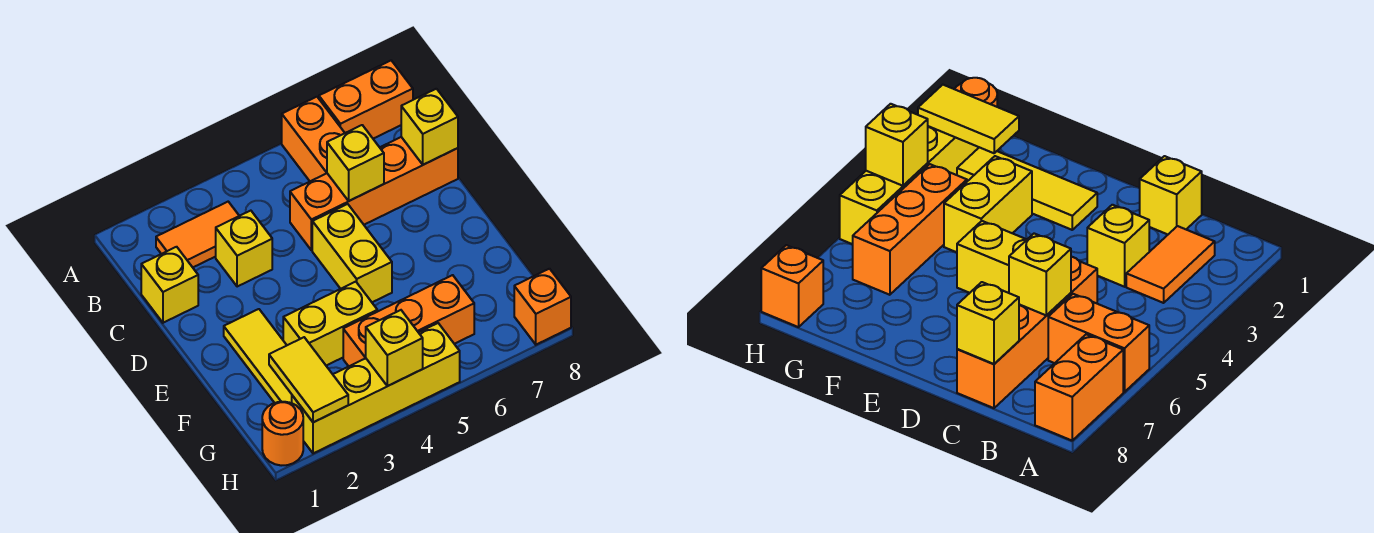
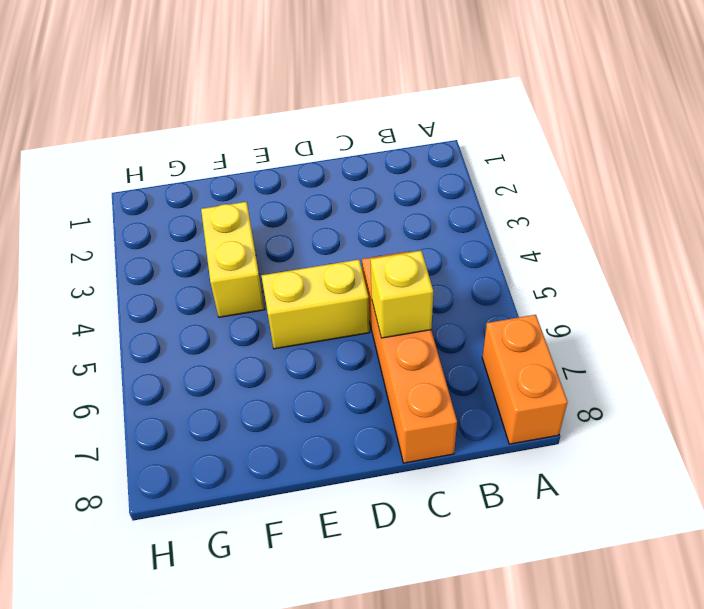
none -> orange brick A6:B6 level 1
none -> orange tile B2:B3 level 1
none -> yellow brick C1 level 1

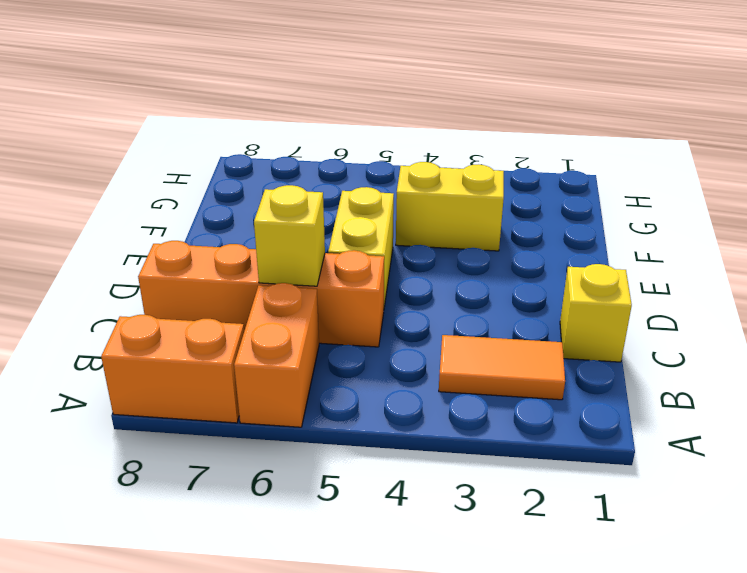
none -> yellow brick C3 level 1
none -> yellow tile E2:G2 level 1
none -> orange brick G4:G6 level 1

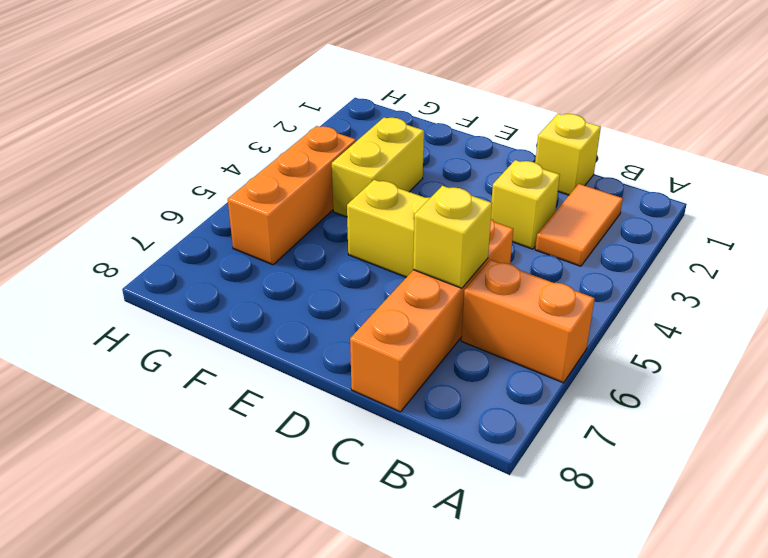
none -> orange brick A7:A8 level 1
none -> yellow tile E2:G2 level 1
none -> orange round brick H1 level 1

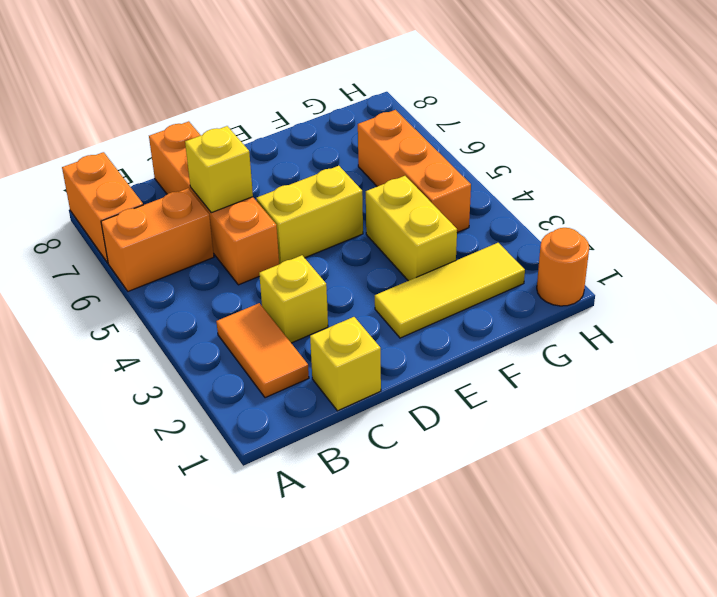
none -> yellow brick H2:H5 level 1
none -> orange brick H8 level 1
none -> yellow brick C8 level 2

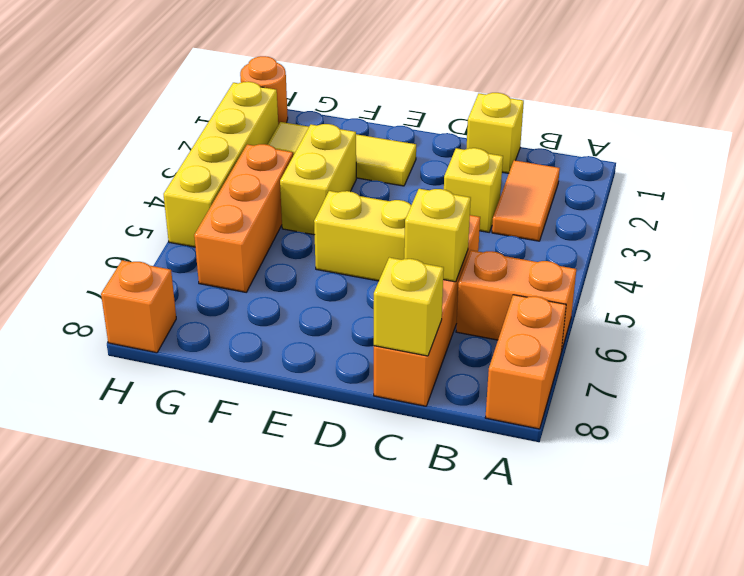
none -> yellow tile G2:H2 level 2
none -> yellow brick H4 level 2

